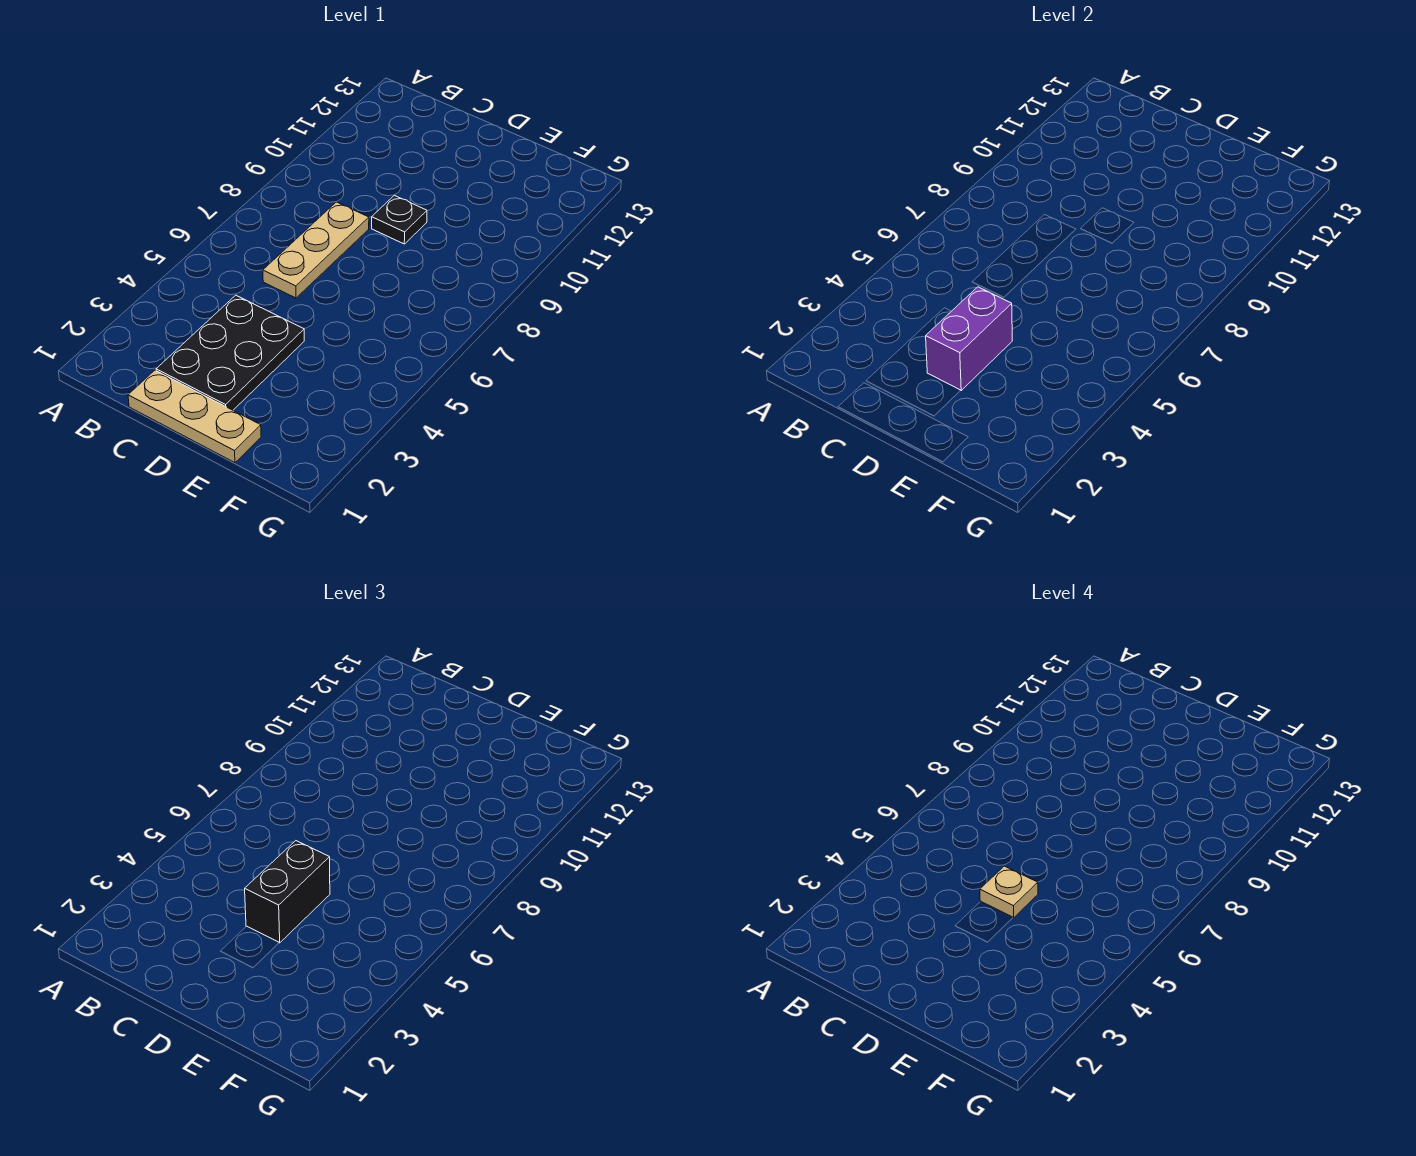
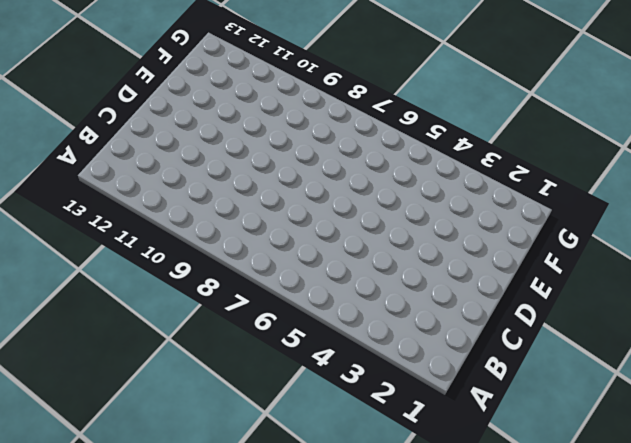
none -> tan plate C1:E1 level 1
none -> black plate C2:D4 level 1

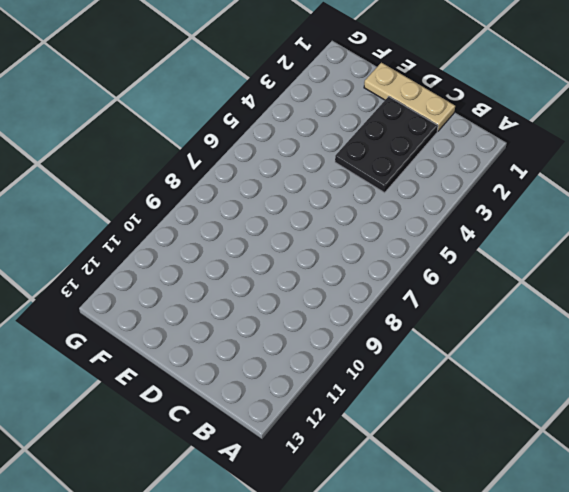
none -> tan plate C6:C8 level 1
none -> black plate D9 level 1

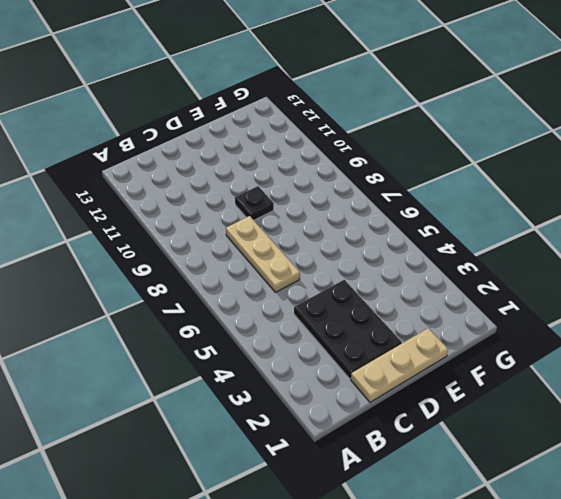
none -> purple brick D3:D4 level 2
none -> black brick D4:D5 level 3

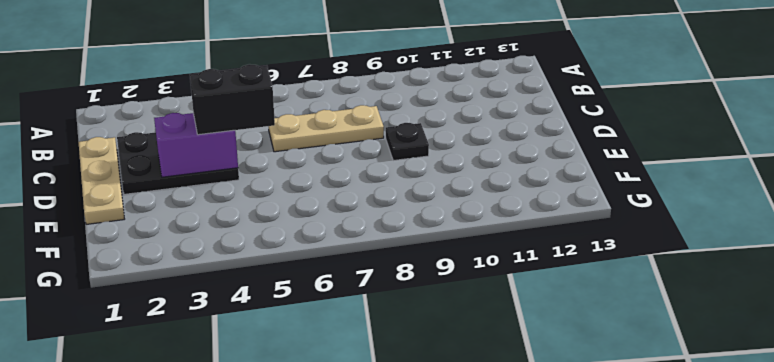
none -> tan plate D5 level 4

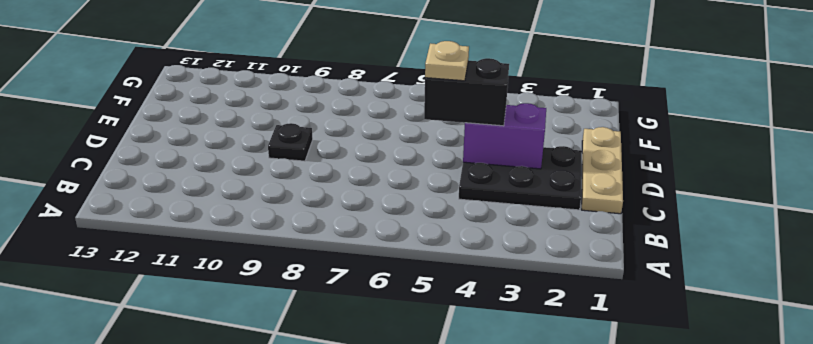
none -> tan plate C6:C8 level 1

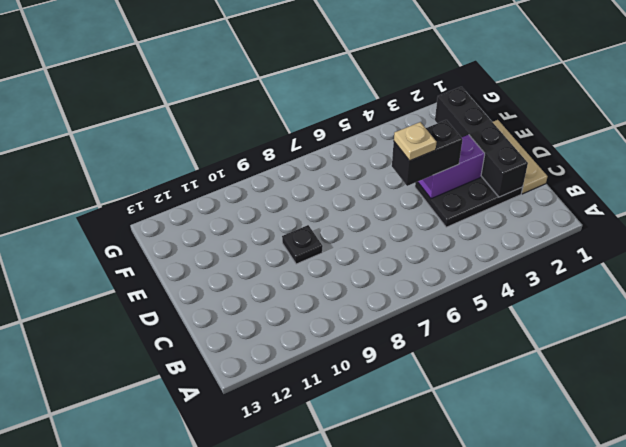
black brick C2:F2 level 2 -> none
none -> tan plate C6:C8 level 1

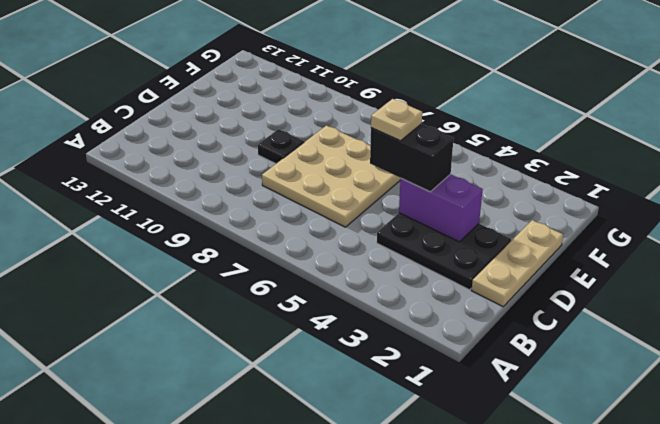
tan plate C6:E8 level 1 -> tan plate C6:C8 level 1

